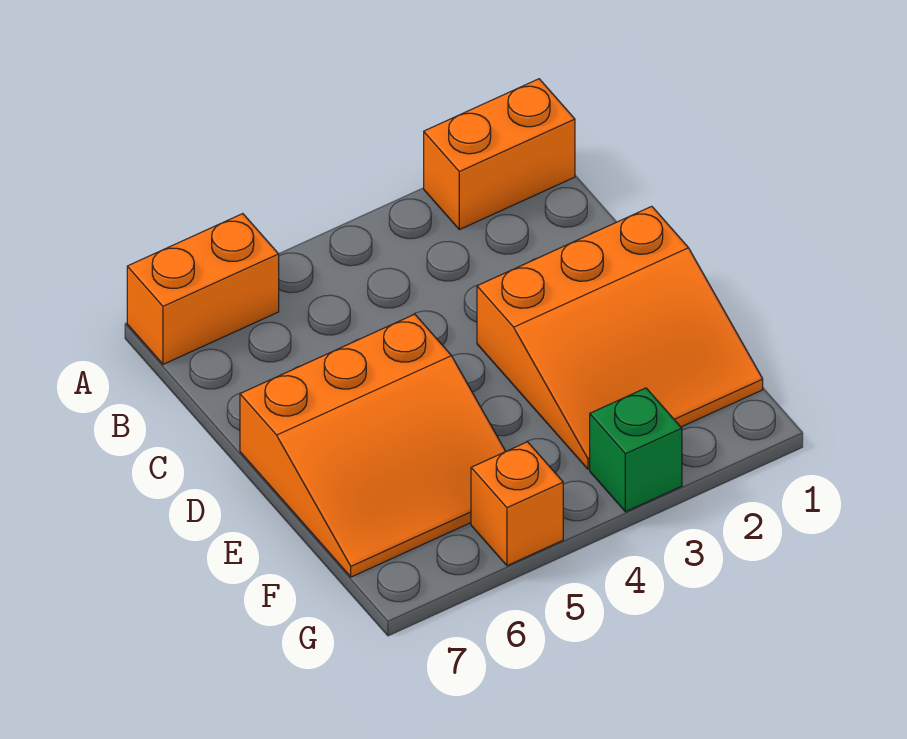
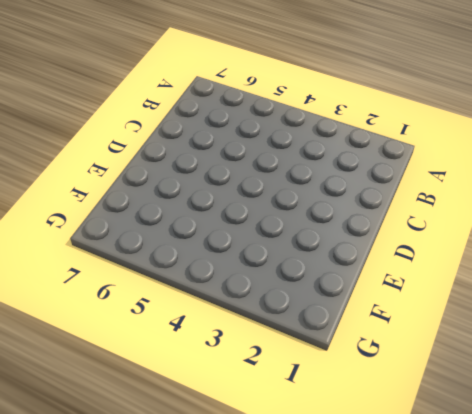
none -> orange brick A1:A2 level 1
none -> orange brick A6:A7 level 1

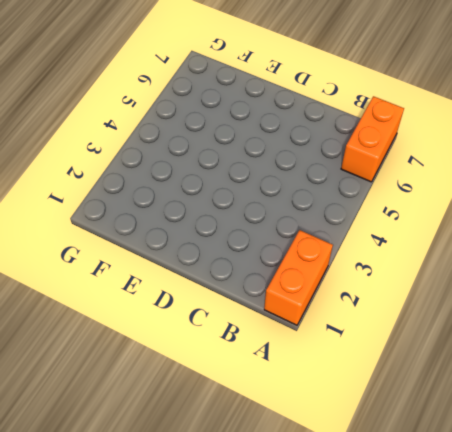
none -> orange slope D1:F3 level 1 top D
none -> orange slope D5:F7 level 1 top D

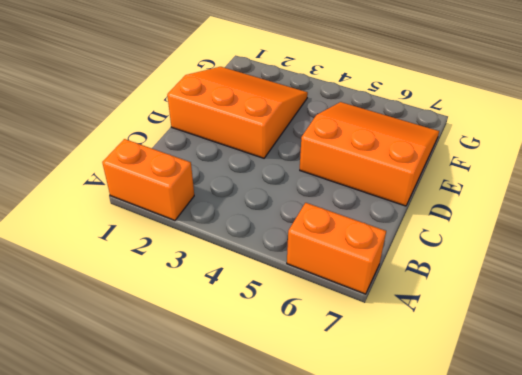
none -> green brick G3 level 1
none -> orange brick G5 level 1

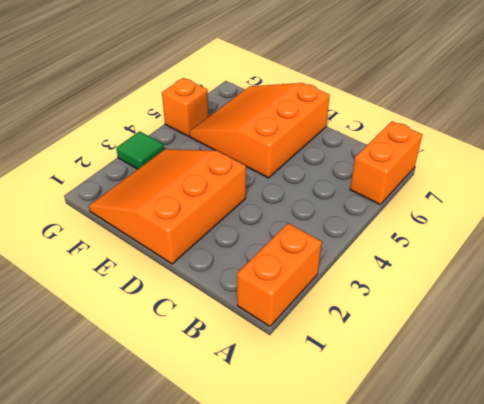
green tile G3 level 1 -> green brick G3 level 1

